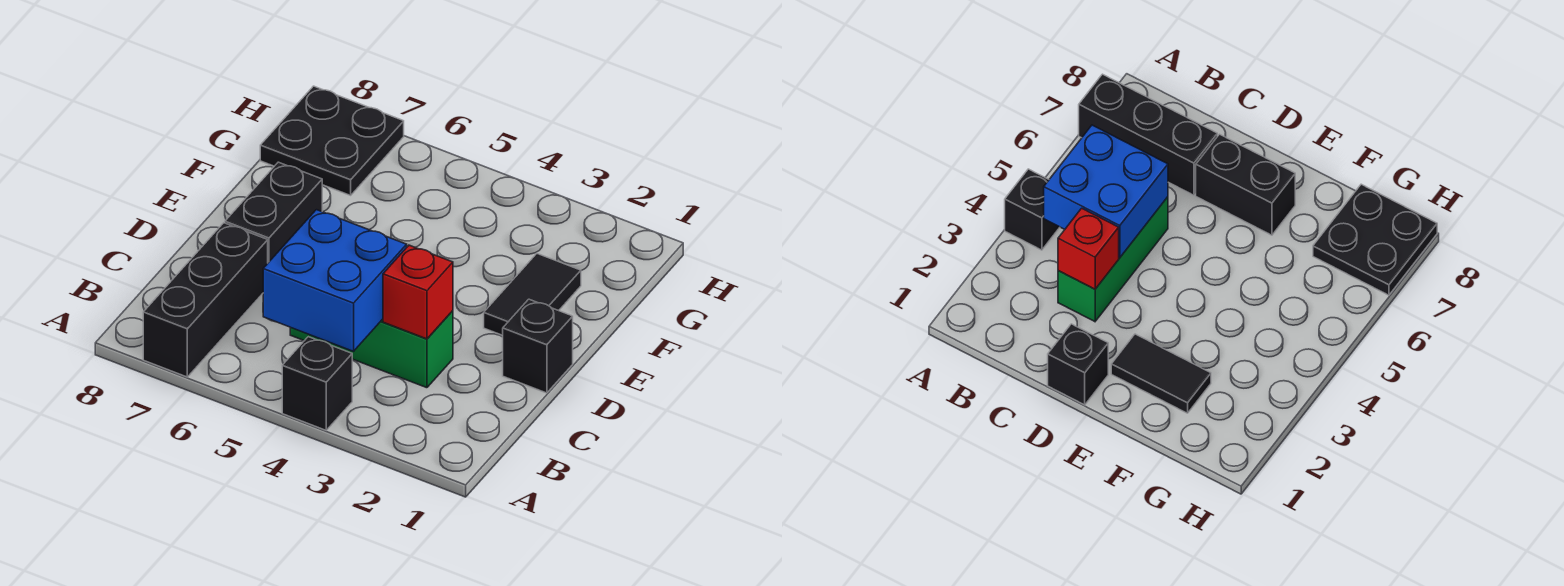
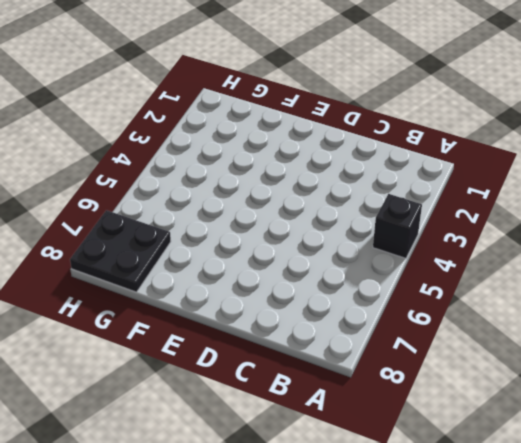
none -> black brick A7:C7 level 1
none -> green brick C3:C5 level 1

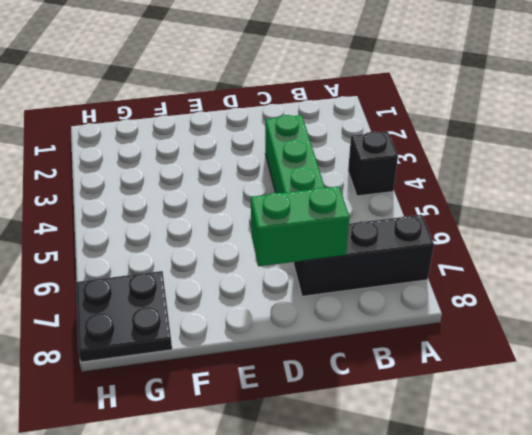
green brick C7:D7 level 2 -> none
none -> black brick D1 level 1
none -> black brick D7:E7 level 1

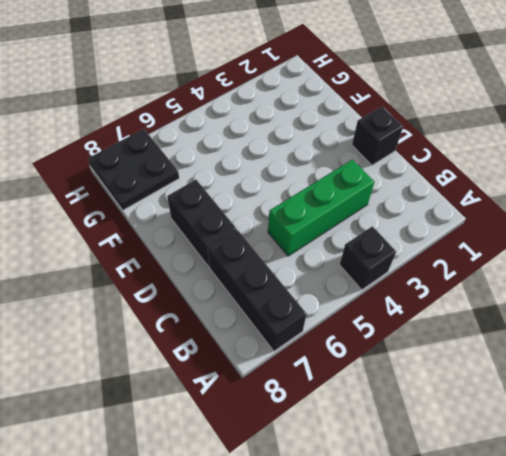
none -> black tile E2:F2 level 1
none -> blue brick B4:C5 level 2

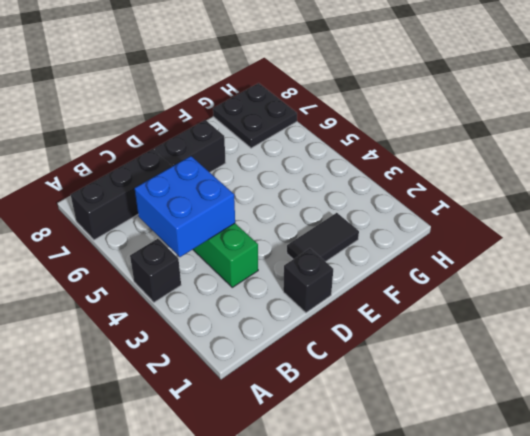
none -> red brick C3 level 2

